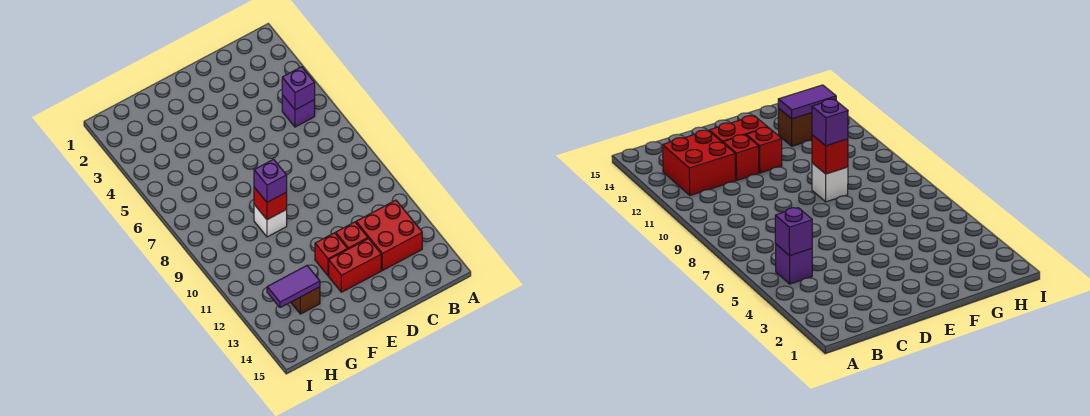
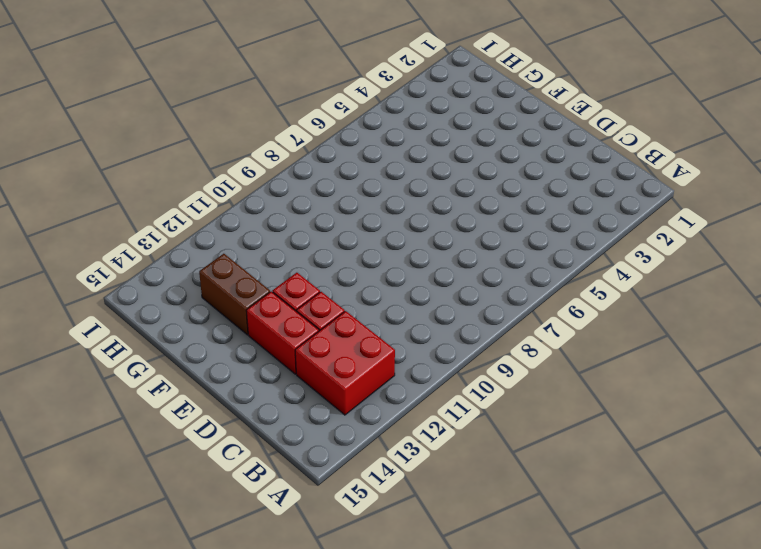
brown brick F13:G13 level 1 -> brown brick G13 level 1
none -> purple brick B5 level 1
none -> white brick F9 level 1

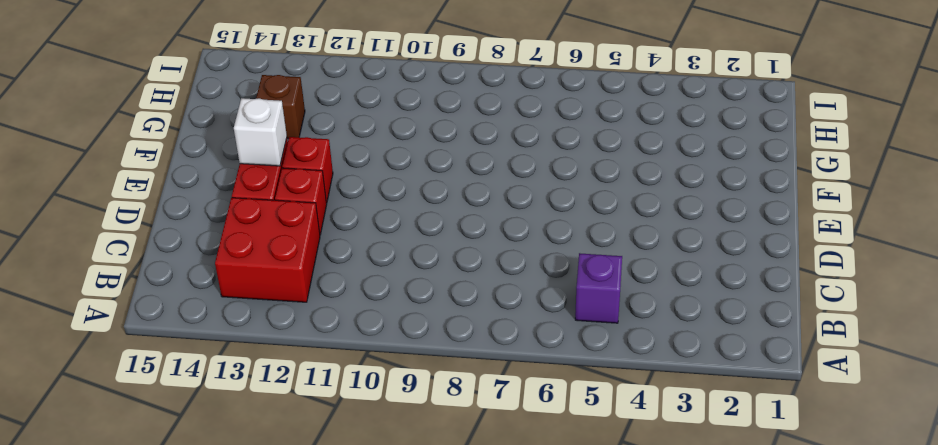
white brick E13 level 2 -> white brick F9 level 1
none -> purple brick B5 level 2
none -> red brick F9 level 2

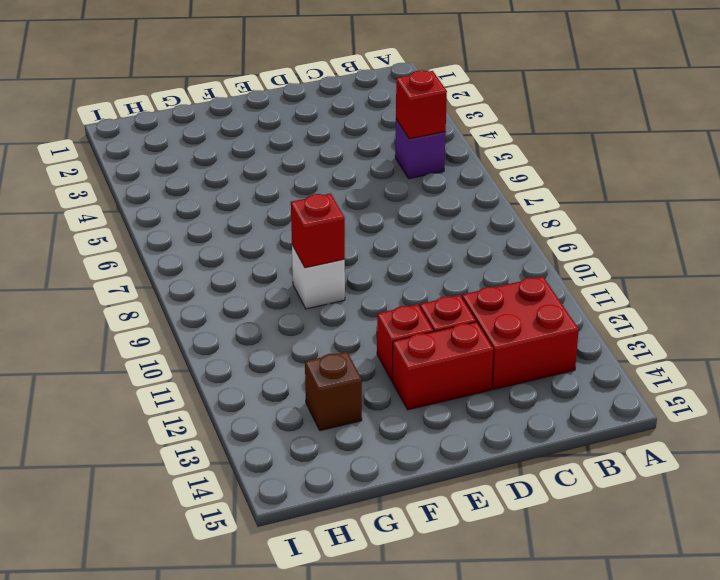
red brick B5 level 2 -> purple brick B5 level 2
none -> purple tile G13:H13 level 2
none -> purple brick F9 level 3

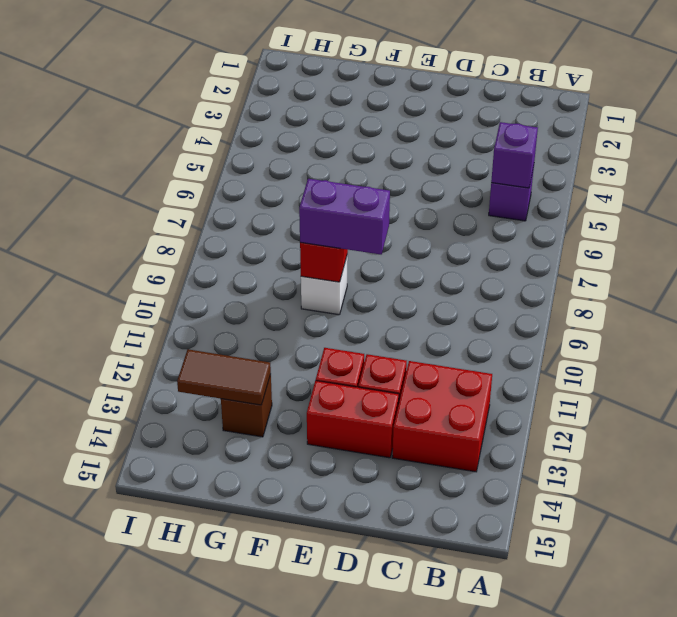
purple brick E9:F9 level 3 -> purple brick F9 level 3
brown tile G13:H13 level 2 -> purple tile G13:H13 level 2

